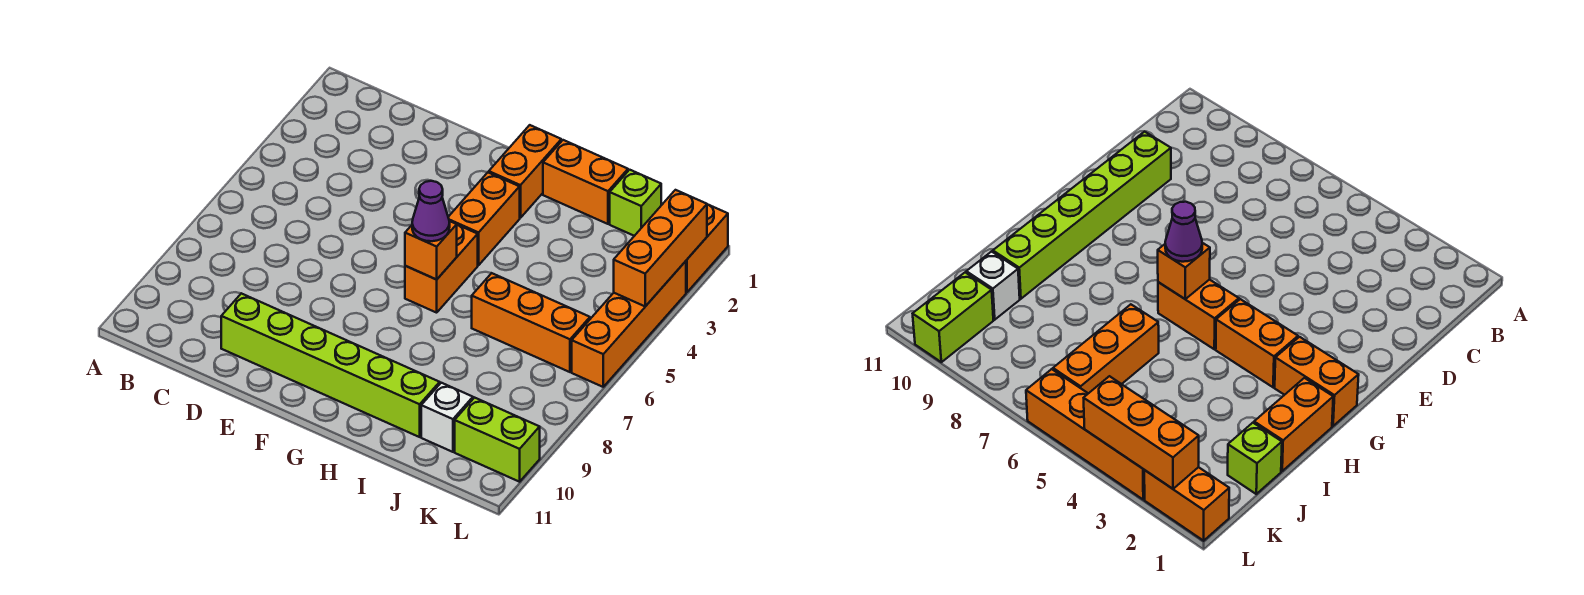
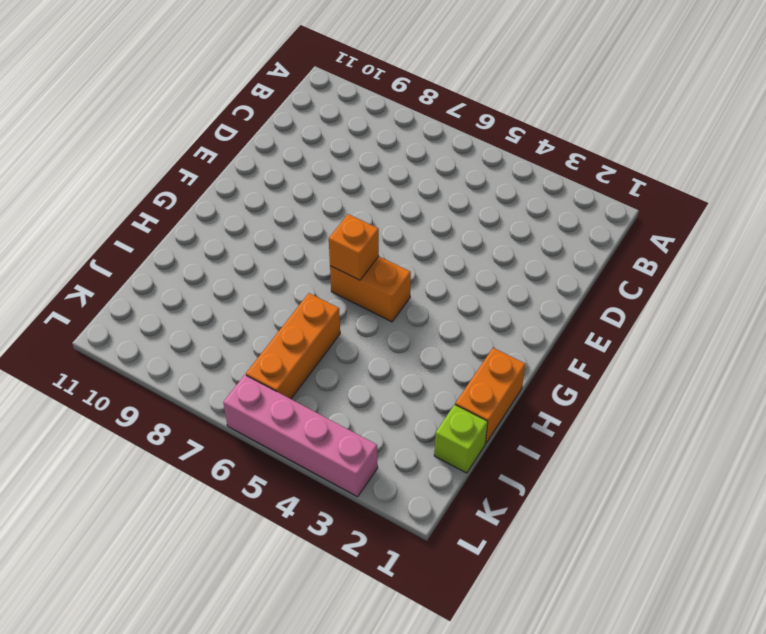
pink brick L3:L6 level 1 -> orange brick L3:L6 level 1
none -> lime brick D10:I10 level 1
none -> orange brick G1:G2 level 1
none -> orange brick G3:G4 level 1

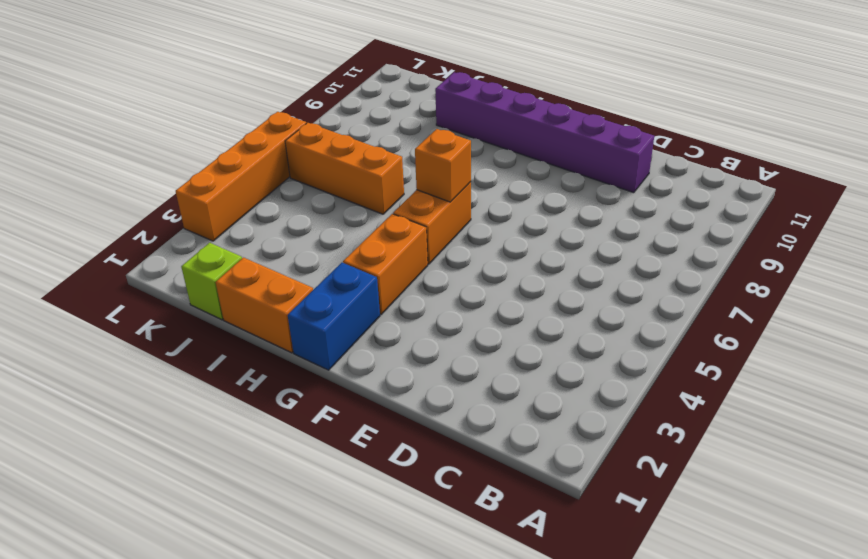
purple brick D10:I10 level 1 -> lime brick D10:I10 level 1
blue brick G1:G2 level 1 -> orange brick G1:G2 level 1
none -> white brick J10 level 1
none -> lime brick K10:L10 level 1
none -> orange brick L1:L2 level 1

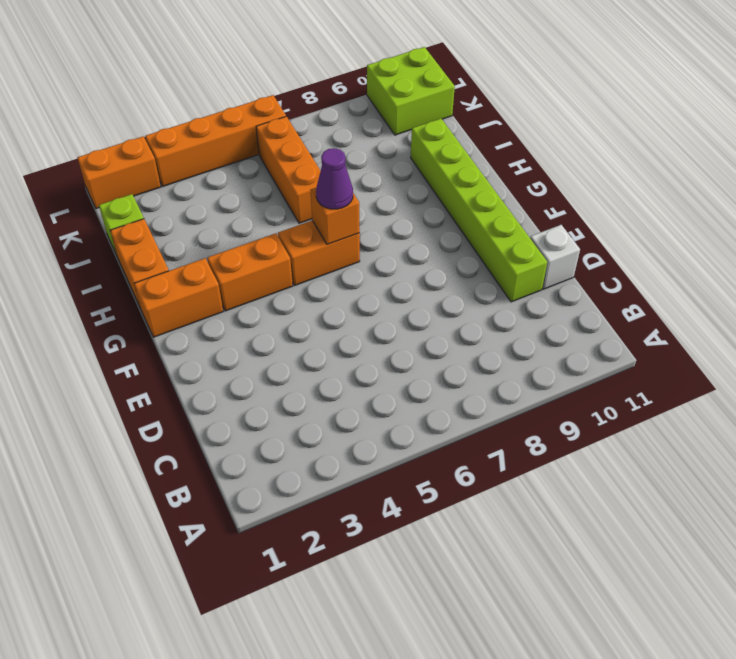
white brick D11 level 1 -> white brick J10 level 1
lime brick K10:L11 level 1 -> lime brick K10:L10 level 1
none -> orange brick L2:L4 level 2

